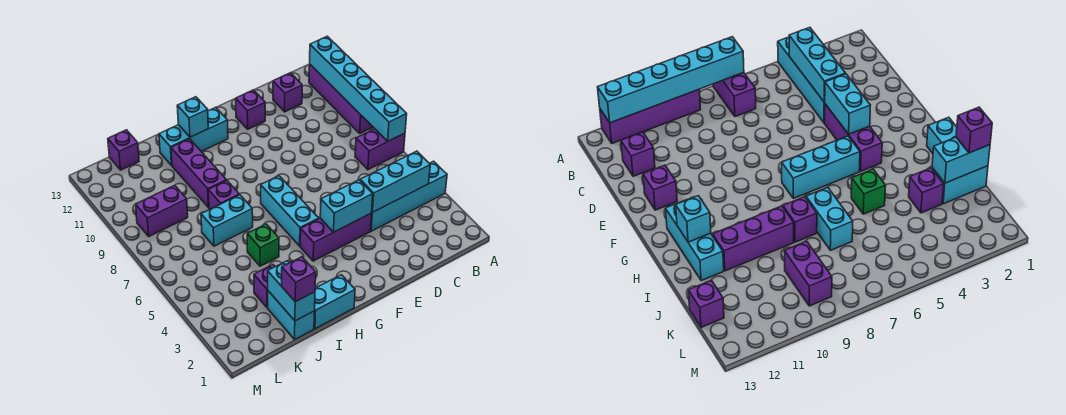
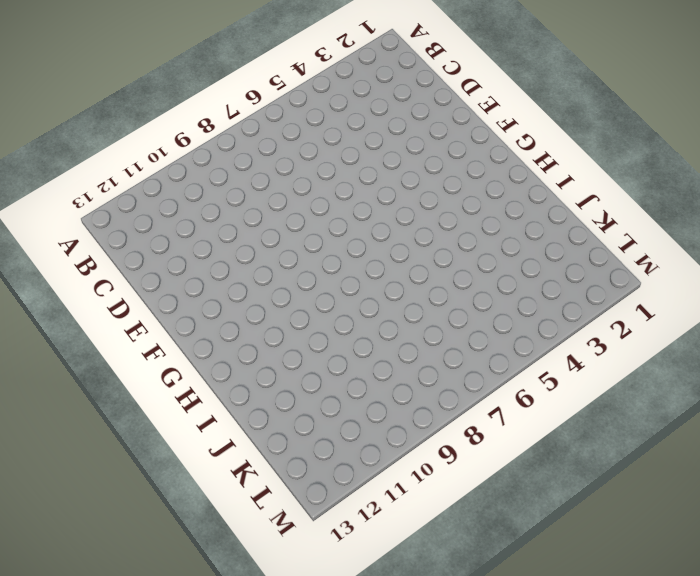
none -> cyan brick A4:D4 level 1
none -> purple brick A7:B7 level 1
none -> purple brick A9:A12 level 1

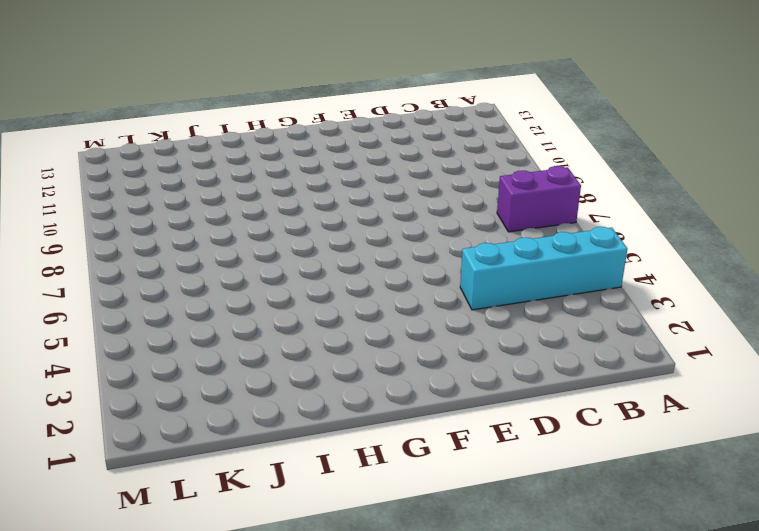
none -> purple brick A9:A12 level 1
none -> purple brick C12 level 1
none -> purple brick E4:G4 level 1

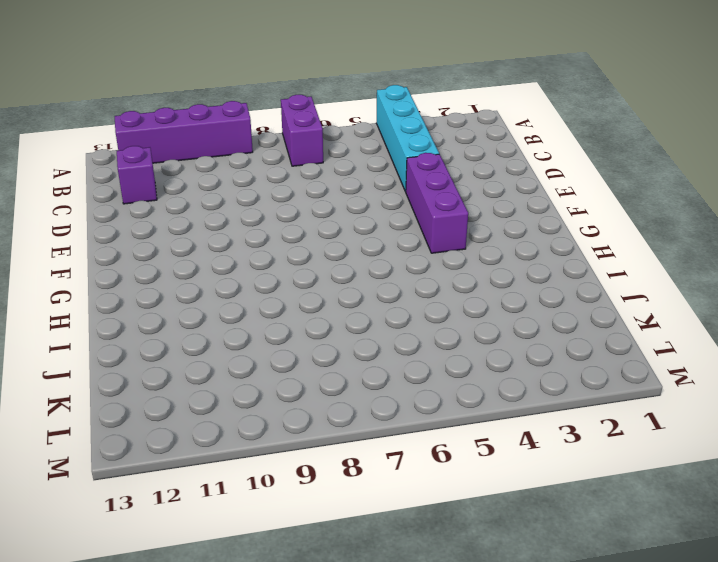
none -> purple brick E12 level 1
none -> cyan brick G5:G7 level 1
none -> cyan brick G12:I12 level 1

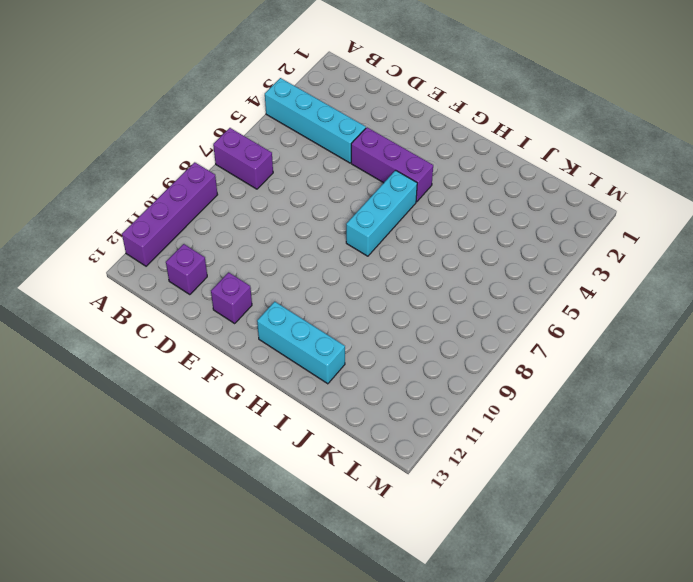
none -> cyan brick H1:I1 level 1
none -> green brick I5 level 1
none -> cyan brick I7:J7 level 1

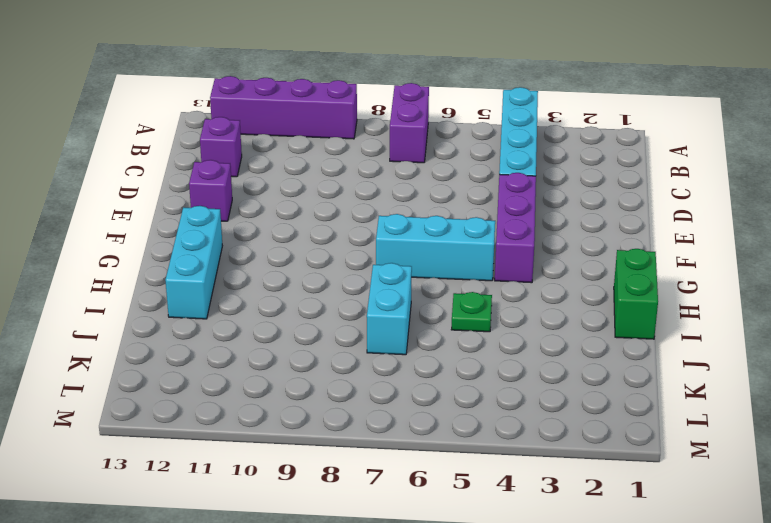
green brick H1:I1 level 1 -> cyan brick H1:I1 level 1
green plate I5 level 1 -> green brick I5 level 1
none -> purple brick I8 level 1
none -> purple brick I9:I11 level 1
none -> cyan brick J1:J2 level 1

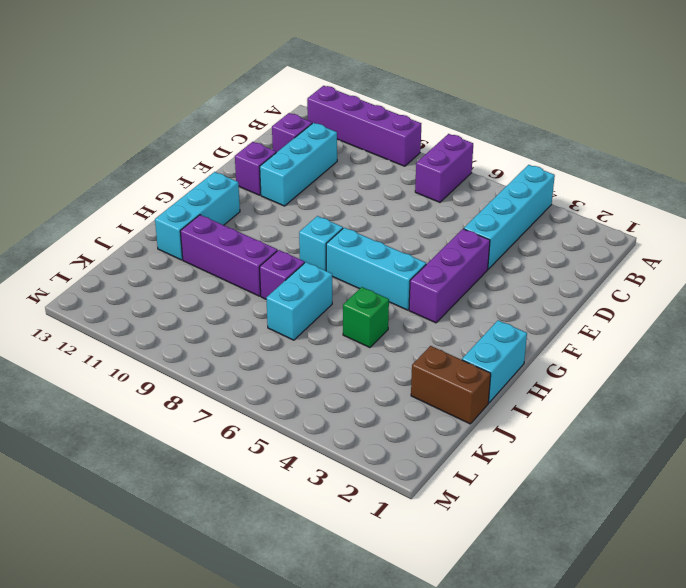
cyan brick C11:E11 level 1 -> cyan brick B4:D4 level 2
cyan brick G8 level 1 -> cyan brick H12 level 2
brown brick J1:J2 level 1 -> cyan brick J1:J2 level 1
none -> purple brick J3 level 1
none -> purple brick K9:L9 level 1
none -> purple brick K13 level 1

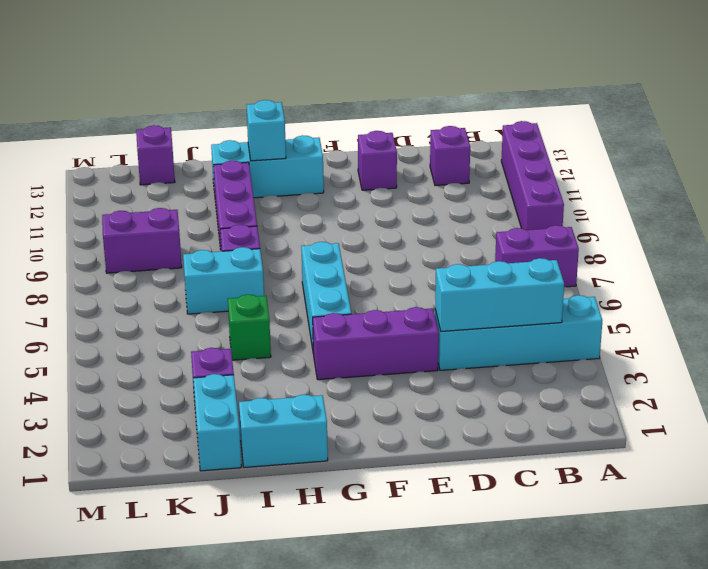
none -> cyan brick A7:A12 level 2
none -> cyan brick E4:F4 level 2
none -> cyan brick J1:J2 level 2

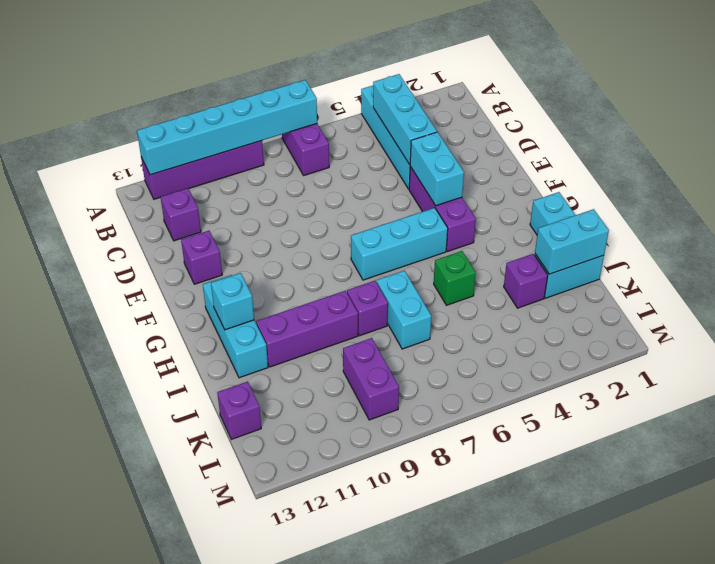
none -> purple brick J1 level 3

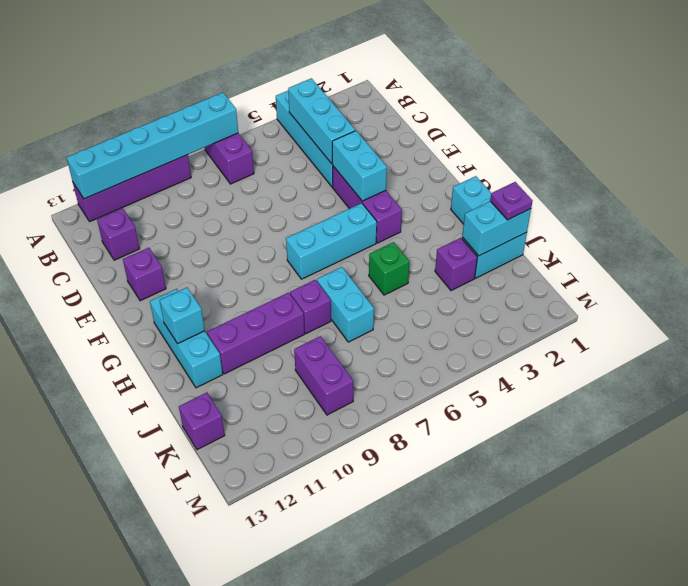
purple plate J1 level 3 -> purple brick J1 level 3

